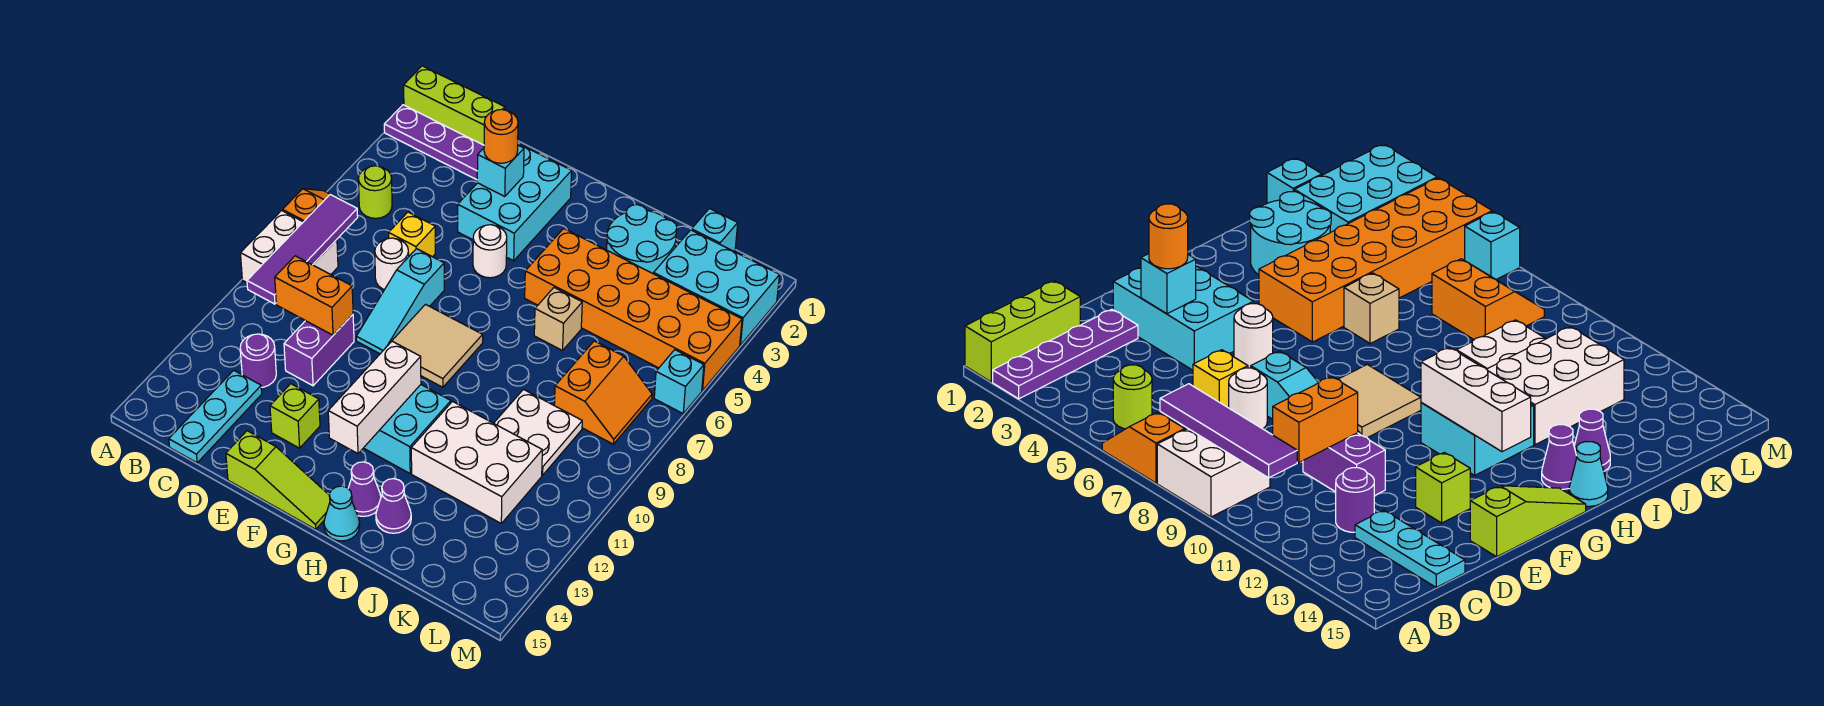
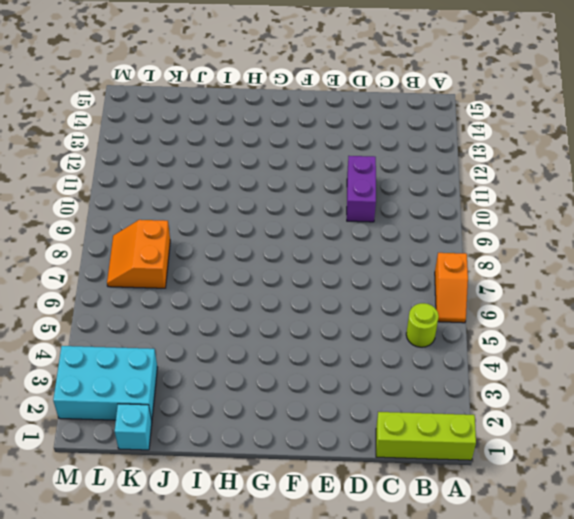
none -> purple plate A2:D2 level 1
none -> white brick A8:B9 level 1
none -> purple round brick C12 level 1
none -> cyan plate C13:C15 level 1

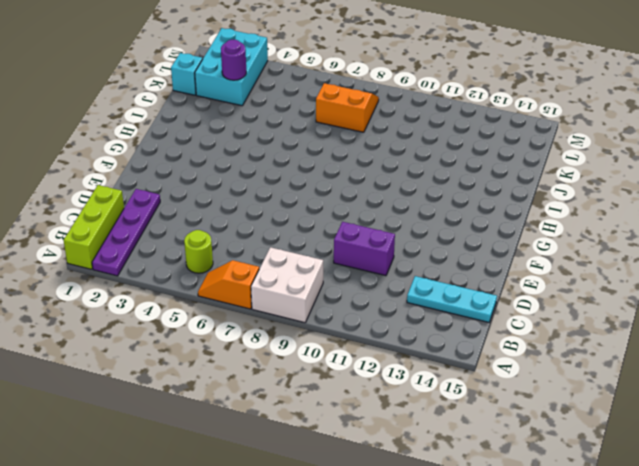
purple round brick K3 level 2 -> purple round brick C12 level 1
none -> yellow brick D6 level 1
none -> white round brick D7 level 1
none -> cyan brick E2:F4 level 1
none -> cyan slope E7:E9 level 1 top 7

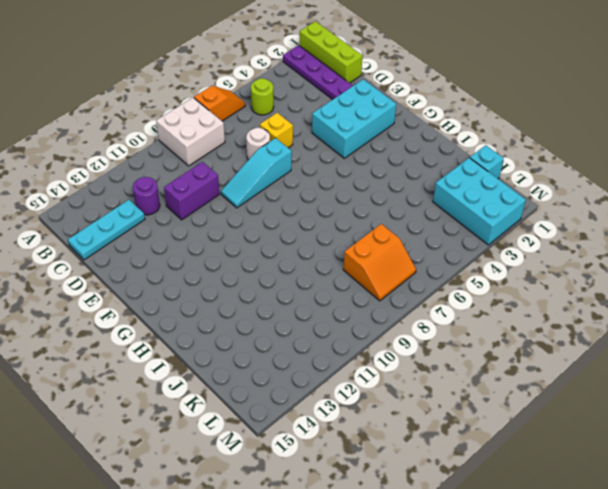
none -> lime brick E13 level 1
none -> lime slope E15:G15 level 1 top E
none -> white round brick F5 level 1
none -> tan tile F8:G9 level 1

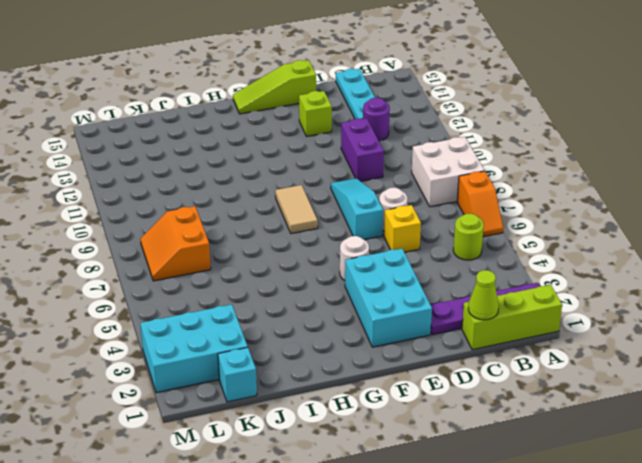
lime cone C1 level 2 -> none
tan tile G8:G9 level 1 -> tan tile F8:G9 level 1
none -> cyan brick G11:H12 level 1
none -> orange brick H4:M5 level 1
none -> purple cone H14 level 1
none -> cyan cone H15 level 1

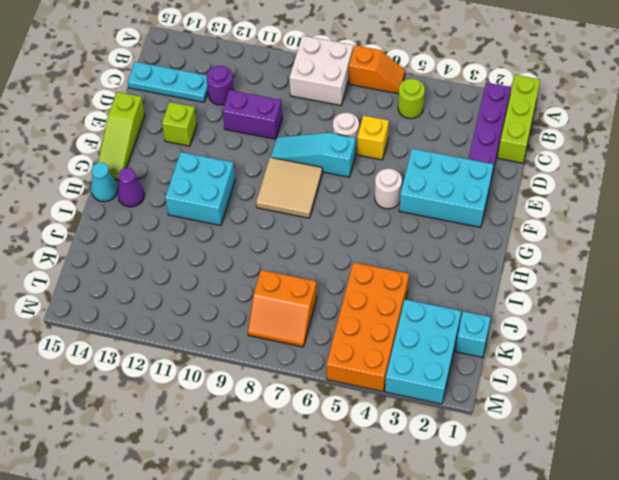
orange brick J4:M5 level 1 -> orange brick H4:M5 level 1
none -> cyan round brick I2:J3 level 1
none -> tan brick I6 level 1
none -> white brick I11:K12 level 1
none -> purple cone I14 level 1

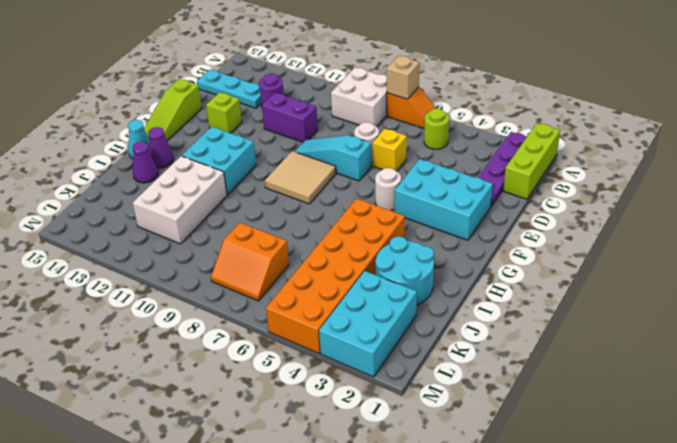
tan brick A7 level 2 -> tan brick I6 level 1
none -> white plate J9:K10 level 1
none -> cyan brick K1 level 1
none -> cyan brick M6 level 1
none -> purple tile B7:B10 level 2

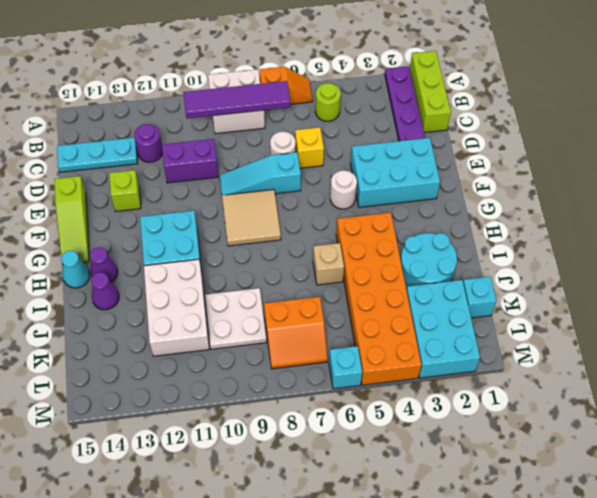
none -> orange brick C10:D10 level 2
none -> cyan brick E3 level 2
none -> white brick G11:G13 level 2
none -> orange round brick E3 level 3

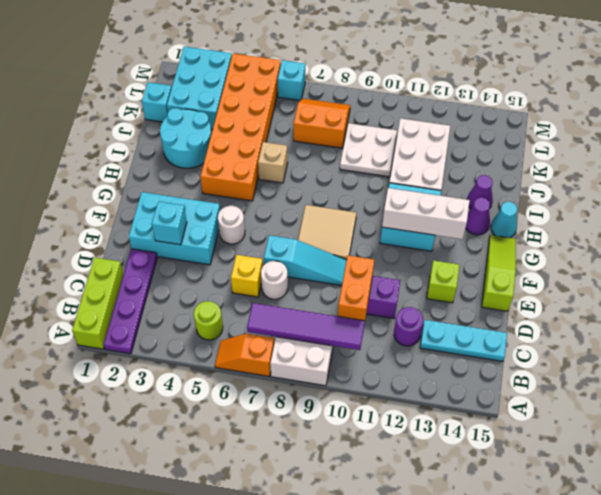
none -> orange round brick E3 level 3

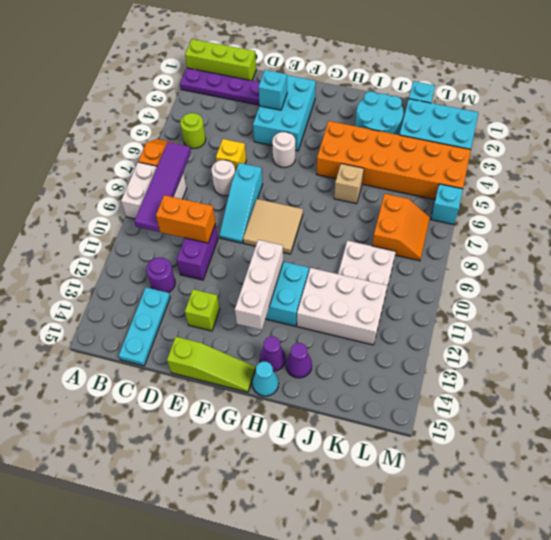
none -> orange round brick E3 level 3

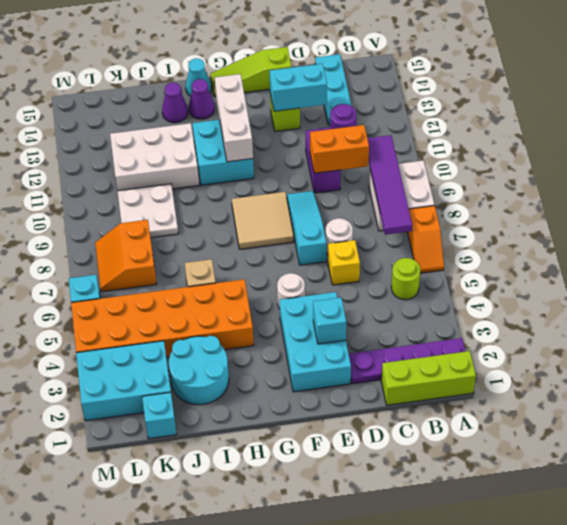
cyan brick D13:E13 level 2 -> none
none -> orange round brick E3 level 3

